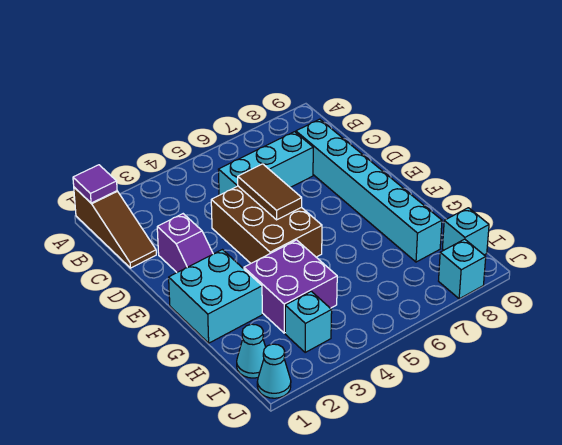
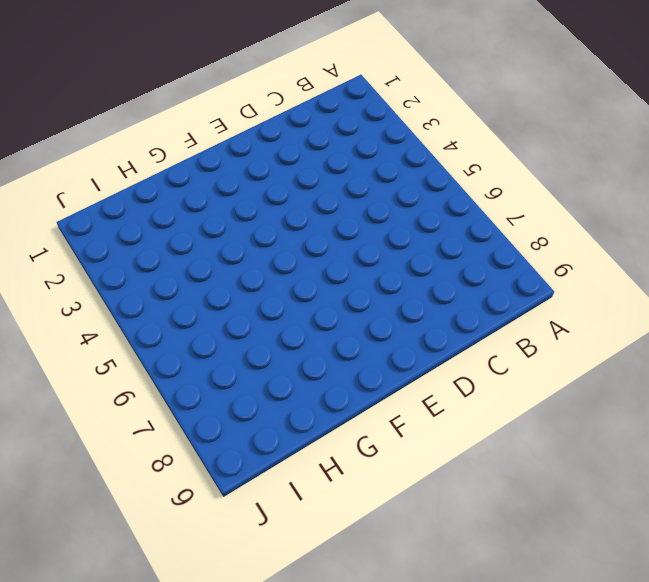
none -> brown slope A1:C1 level 1 top A
none -> cyan brick C5:C7 level 1
none -> cyan brick C8:H8 level 1

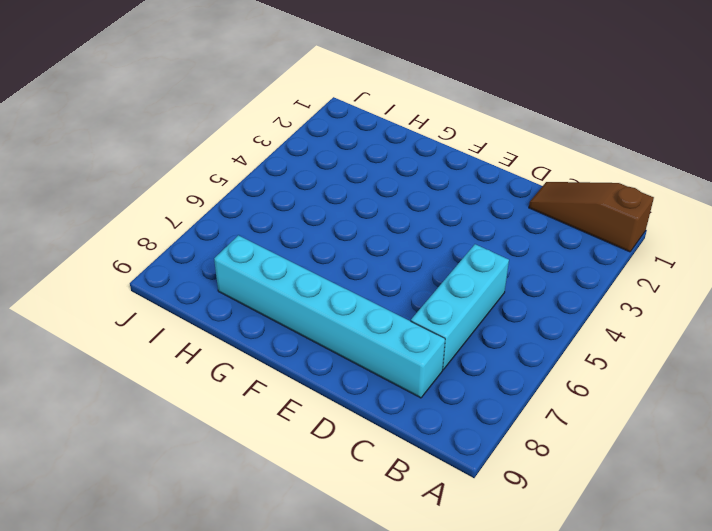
none -> purple slope D2:E2 level 1 top D
none -> brown brick D4:F5 level 1
none -> cyan brick F1:G2 level 1

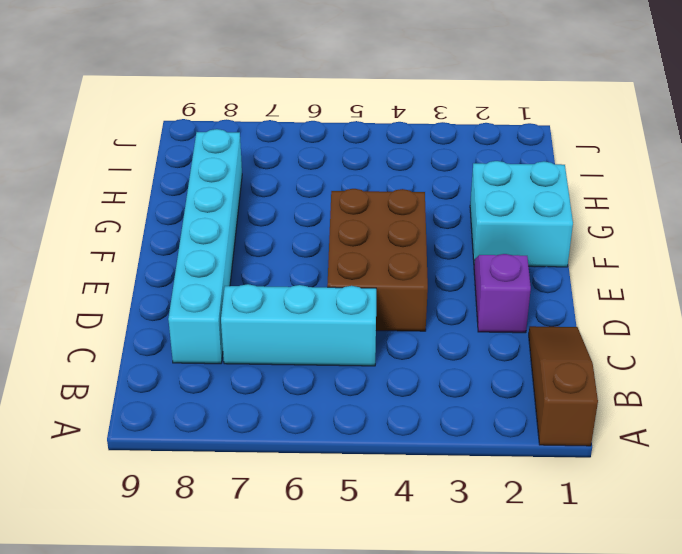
none -> purple brick G3:H4 level 1
none -> cyan cone I1 level 1
none -> cyan brick I3 level 1

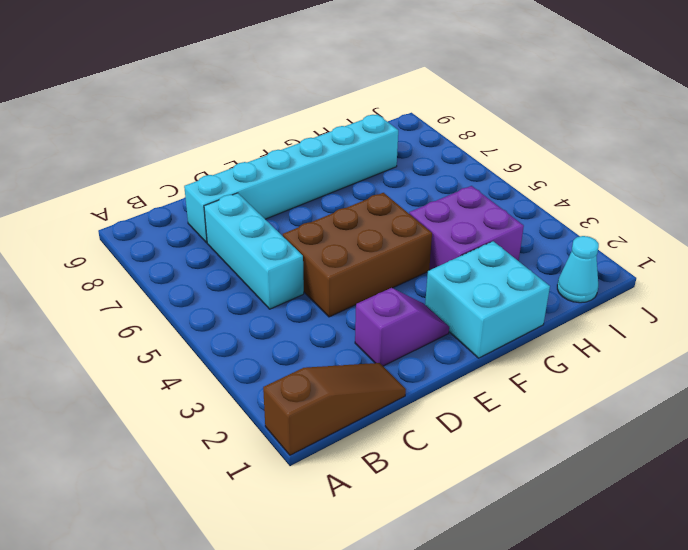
none -> cyan brick I3 level 1
none -> cyan brick I9 level 1
none -> cyan cone J1 level 1

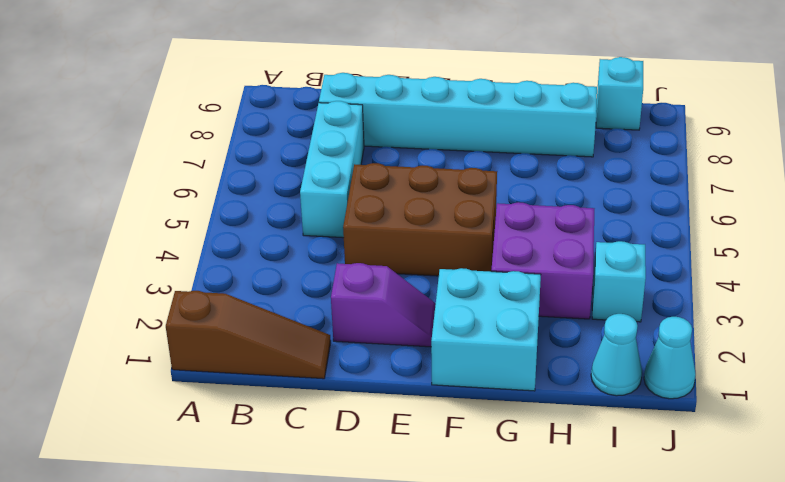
none -> cyan brick J8 level 1
none -> purple tile A1 level 2
none -> brown tile D5:E5 level 2

